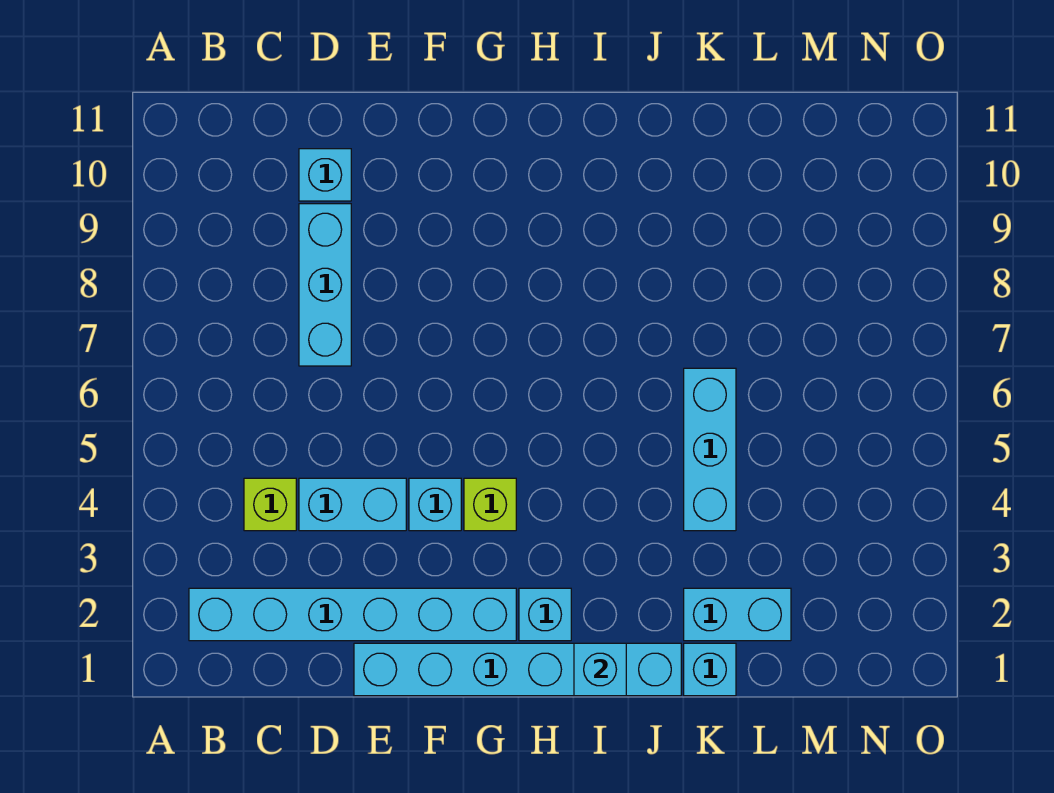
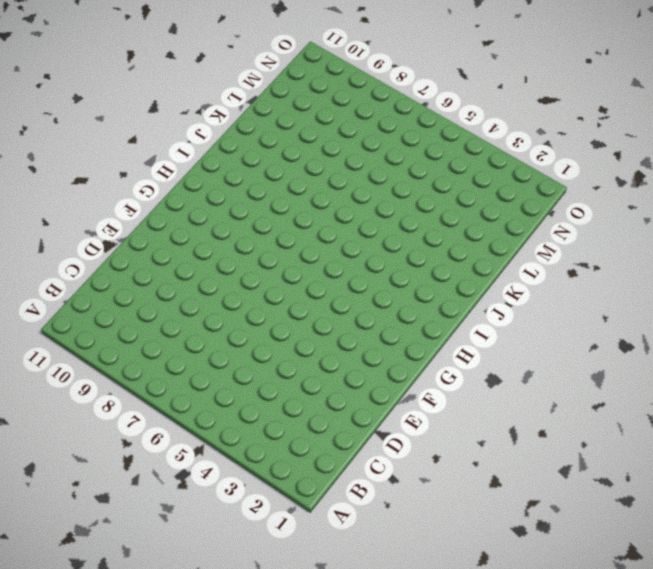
none -> cyan brick B2:G2 level 1
none -> lime brick C4 level 1
none -> cyan brick D4:E4 level 1

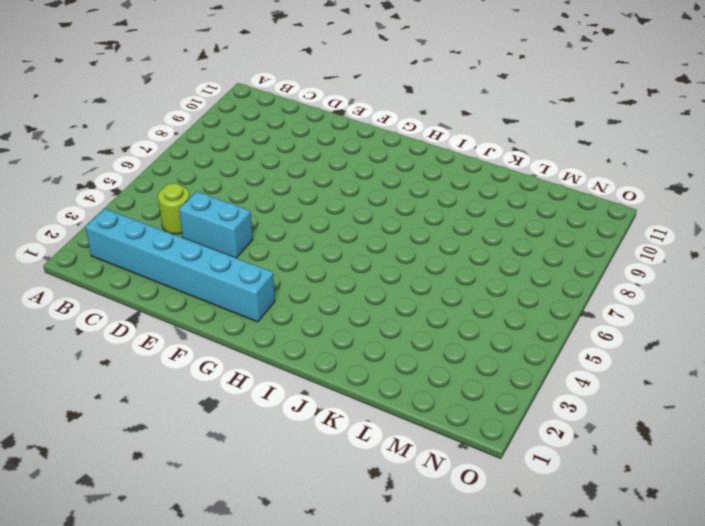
lime round brick C4 level 1 -> lime brick C4 level 1
none -> cyan brick D7:D9 level 1
none -> cyan brick D10 level 1
none -> cyan brick E1:J1 level 1

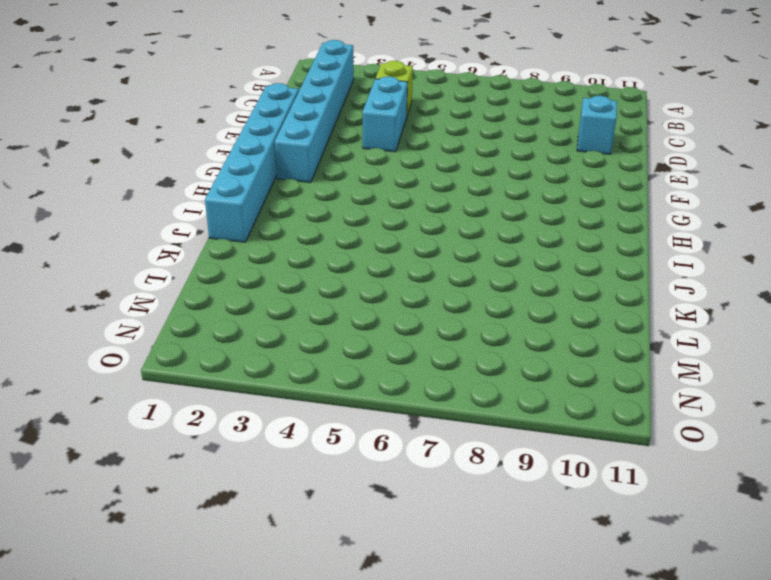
none -> cyan brick D7:D9 level 1
none -> cyan brick F4 level 1
none -> lime brick G4 level 1

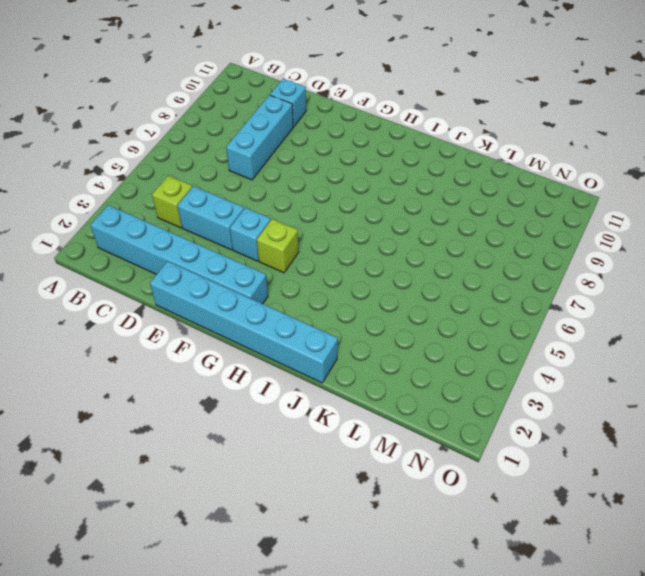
none -> cyan brick H2 level 1
none -> cyan brick K1 level 1
none -> cyan brick K2:L2 level 1

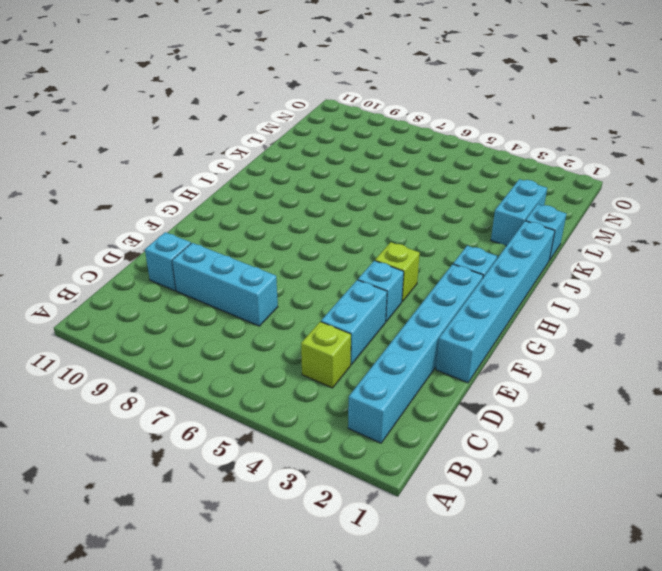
none -> cyan brick K4:K6 level 1
none -> cyan brick I1 level 2

